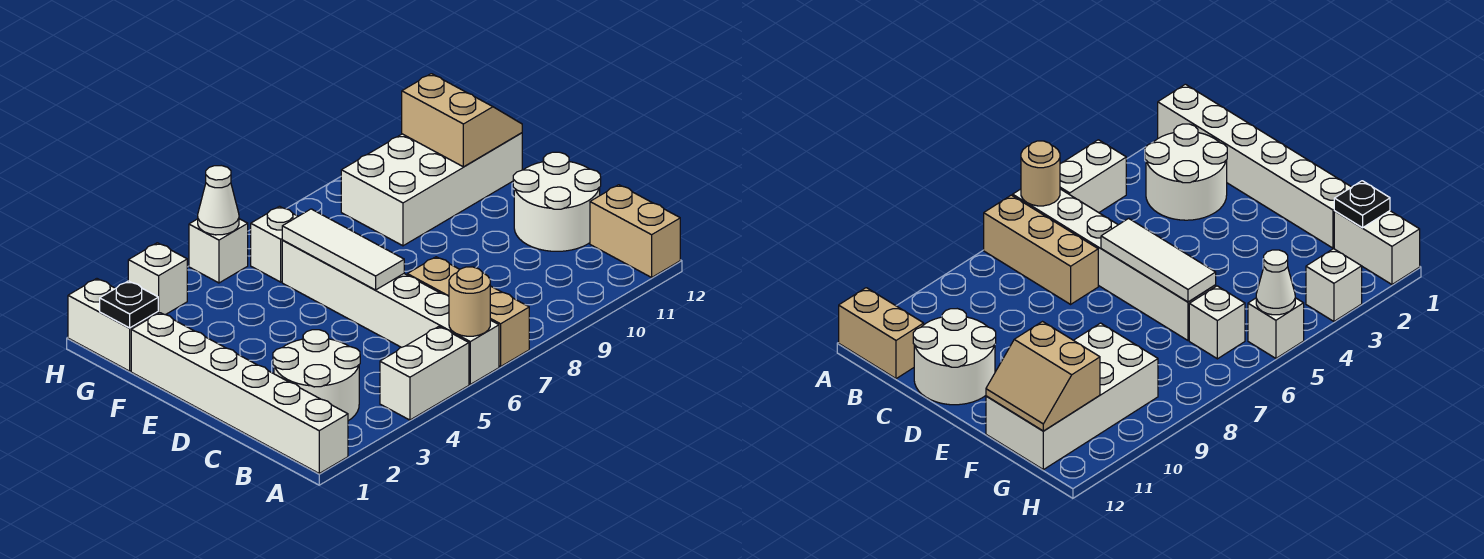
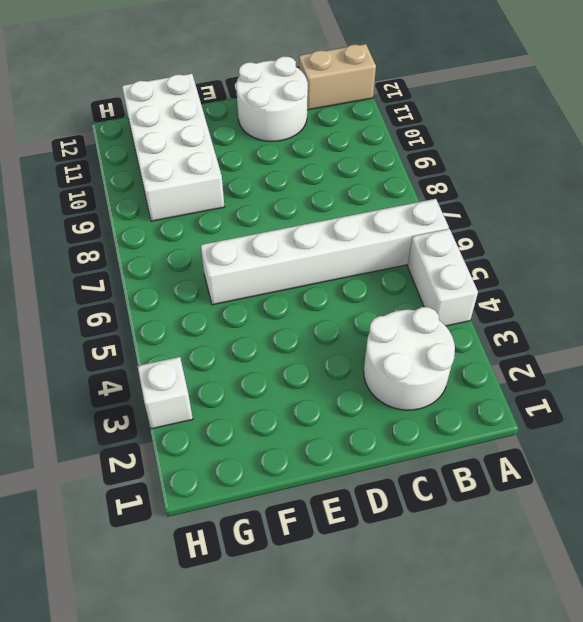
none -> white brick A1:F1 level 1
none -> tan brick A7:C7 level 1
none -> white brick G1:H1 level 1

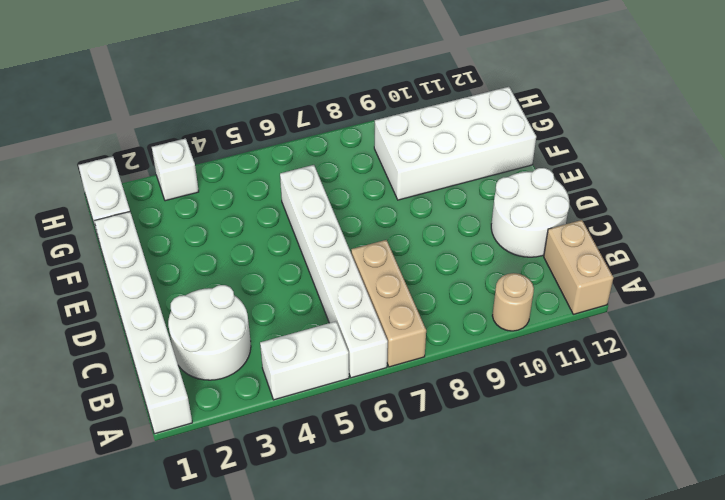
tan round brick A10 level 1 -> tan round brick A6 level 2
none -> white brick G6 level 1
none -> white brick H5 level 1
none -> white tile D6:F6 level 2

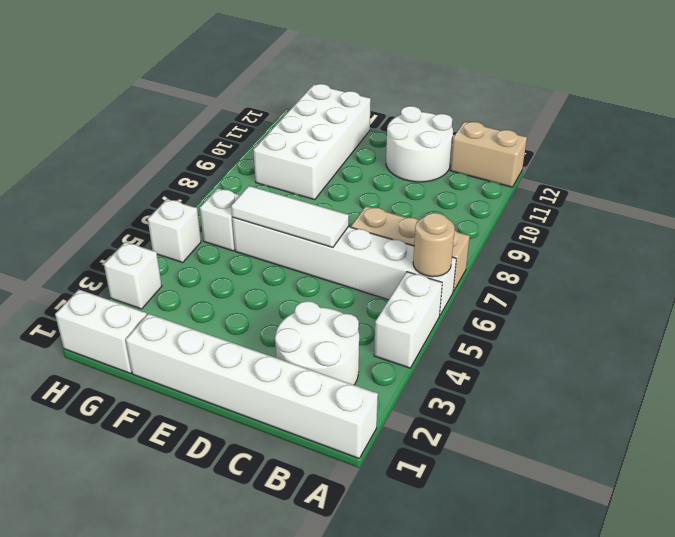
none -> tan slope F11:G12 level 2 top 11
none -> black plate G1 level 2
none -> white cone H5 level 2

